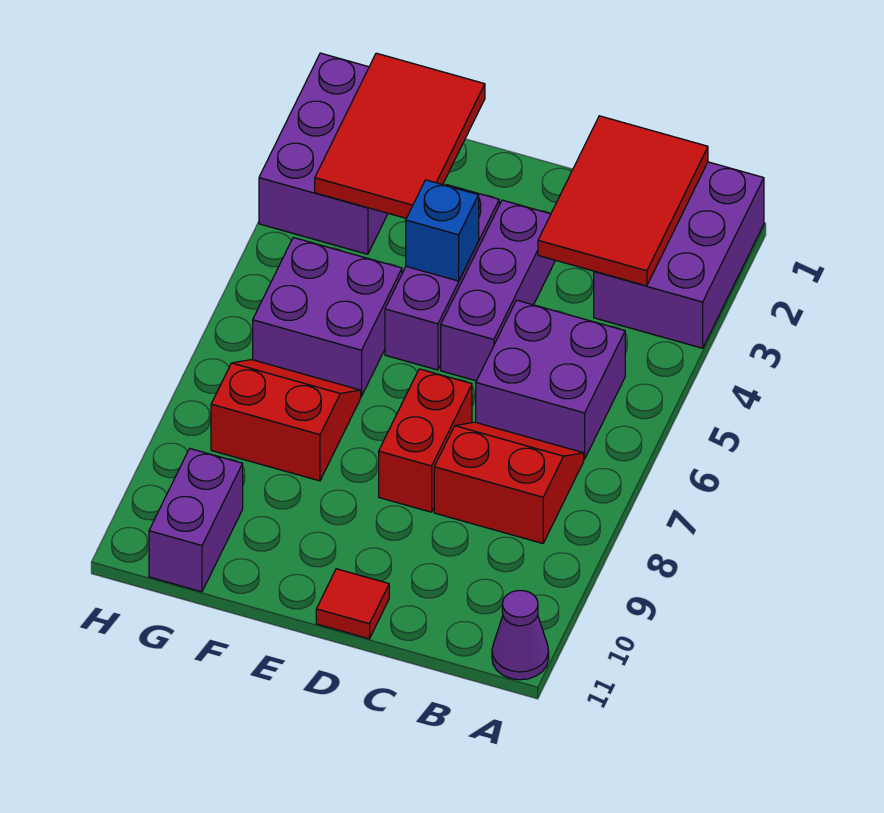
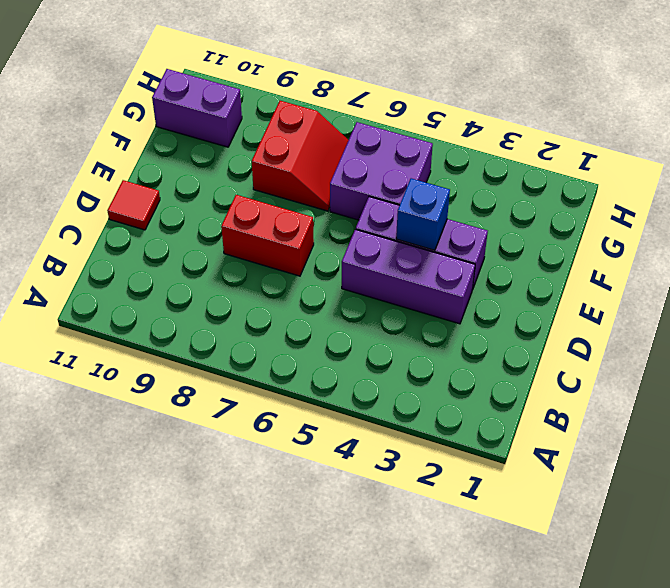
none -> purple brick A1:B3 level 1
none -> purple cone A11 level 1
none -> purple brick B5:C6 level 1

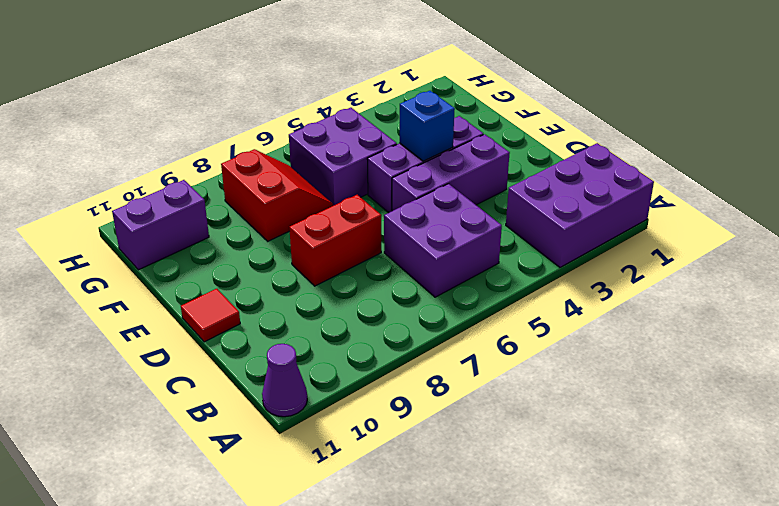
none -> red slope B7:C8 level 1 top 8
none -> purple brick G1:H3 level 1
none -> red tile B1:C3 level 2

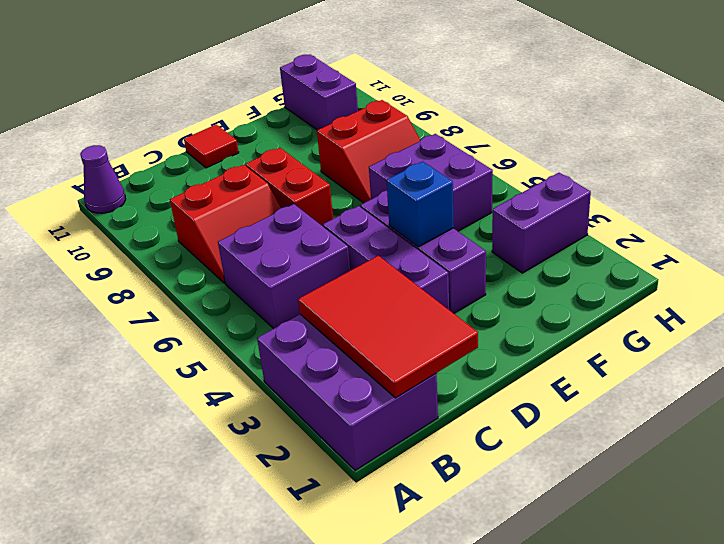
purple brick G3:H3 level 1 -> purple brick G1:H3 level 1
none -> red tile F1:G3 level 2

